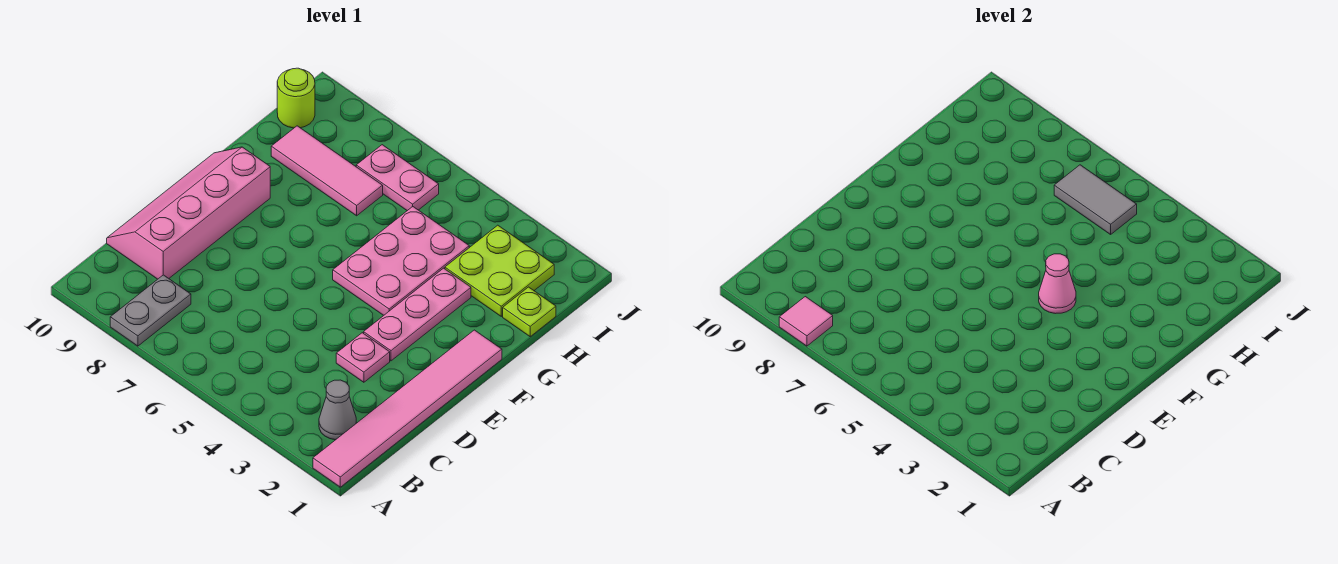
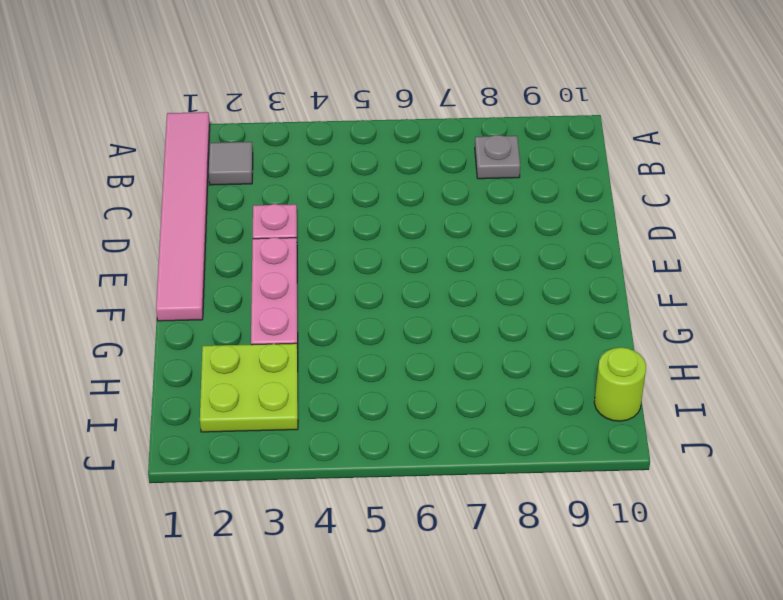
grey tile B2 level 1 -> grey cone B2 level 1
grey plate B8 level 1 -> grey plate A8:B8 level 1
none -> pink slope C9:F10 level 1 top 9
none -> pink plate F4:H5 level 1
none -> lime plate H1 level 1

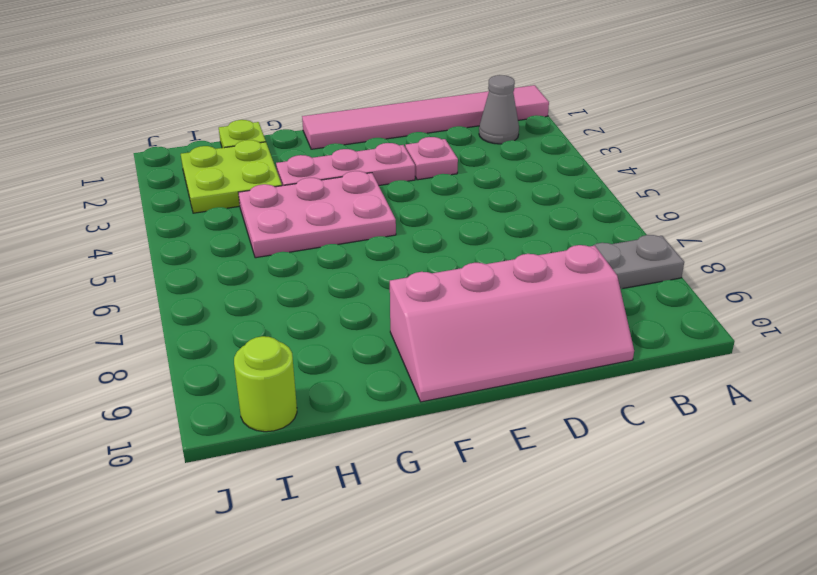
none -> pink tile H7:H9 level 1
none -> pink plate I6:I7 level 1
none -> pink tile A8 level 2

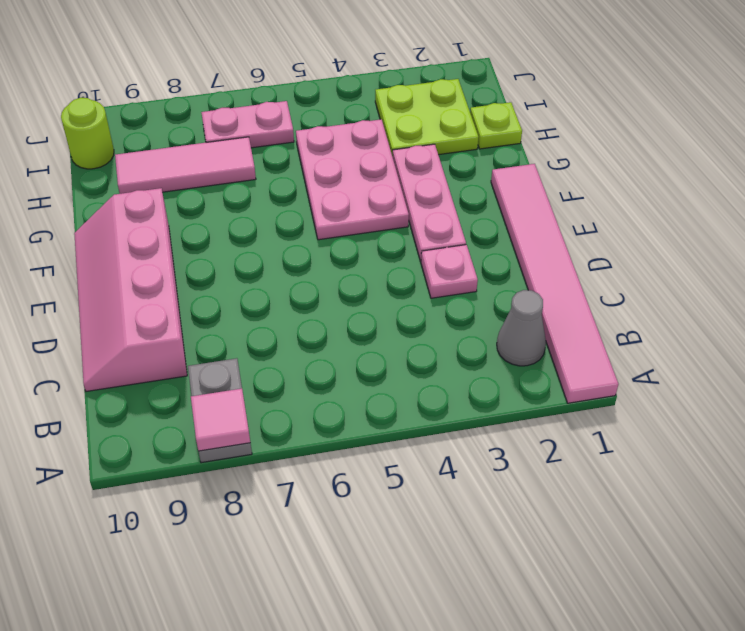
none -> pink cone F4 level 2
none -> grey tile I5:I6 level 2

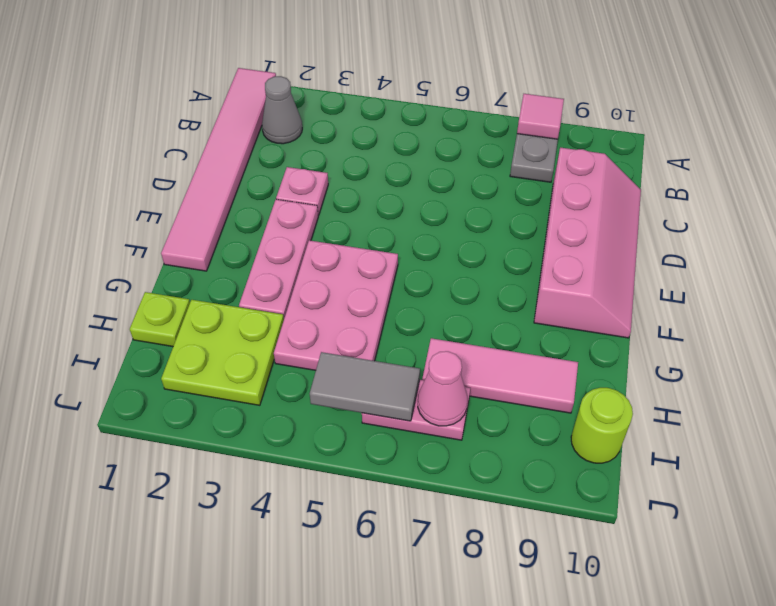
pink cone I7 level 2 -> pink cone F4 level 2

